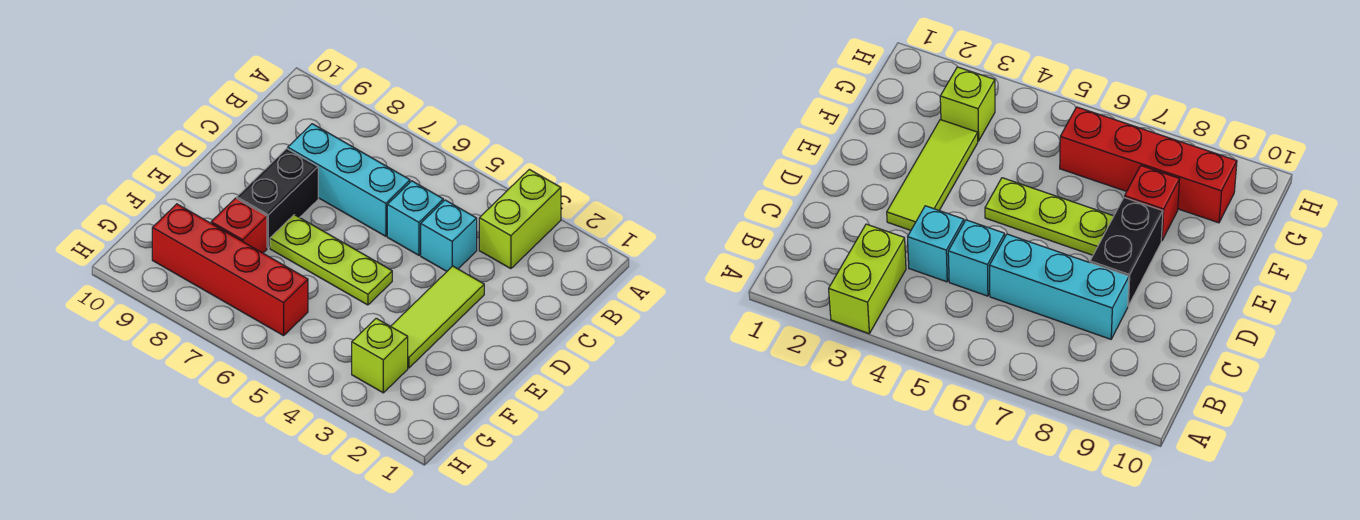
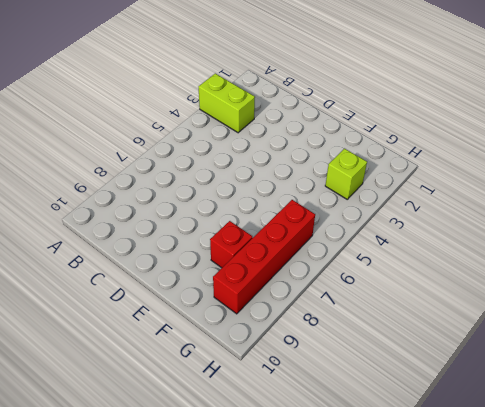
none -> cyan brick C4 level 1
none -> cyan brick C5 level 1

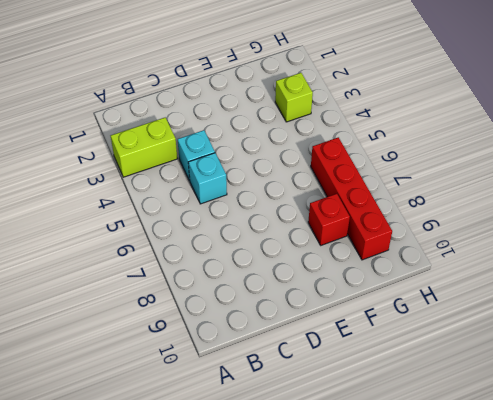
none -> cyan brick C6:C8 level 1
none -> lime tile D3:F3 level 1

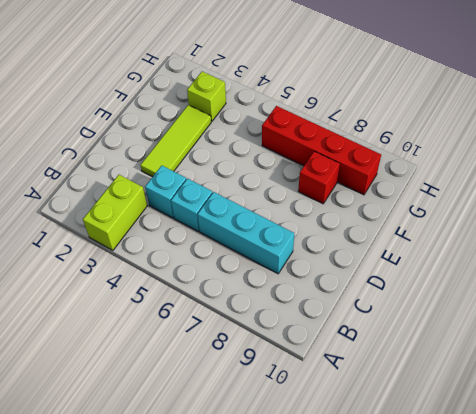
none -> black brick D8:E8 level 1
none -> lime plate E5:E7 level 1

